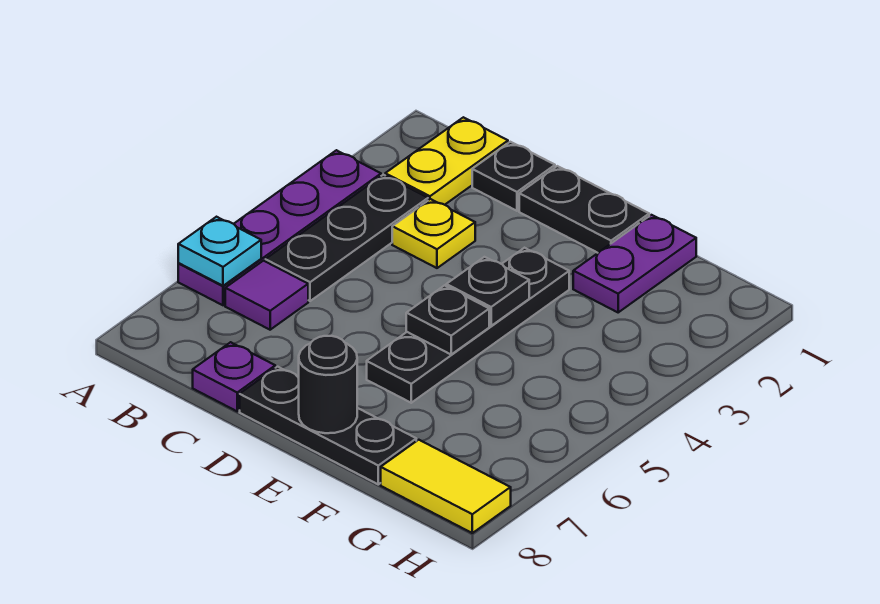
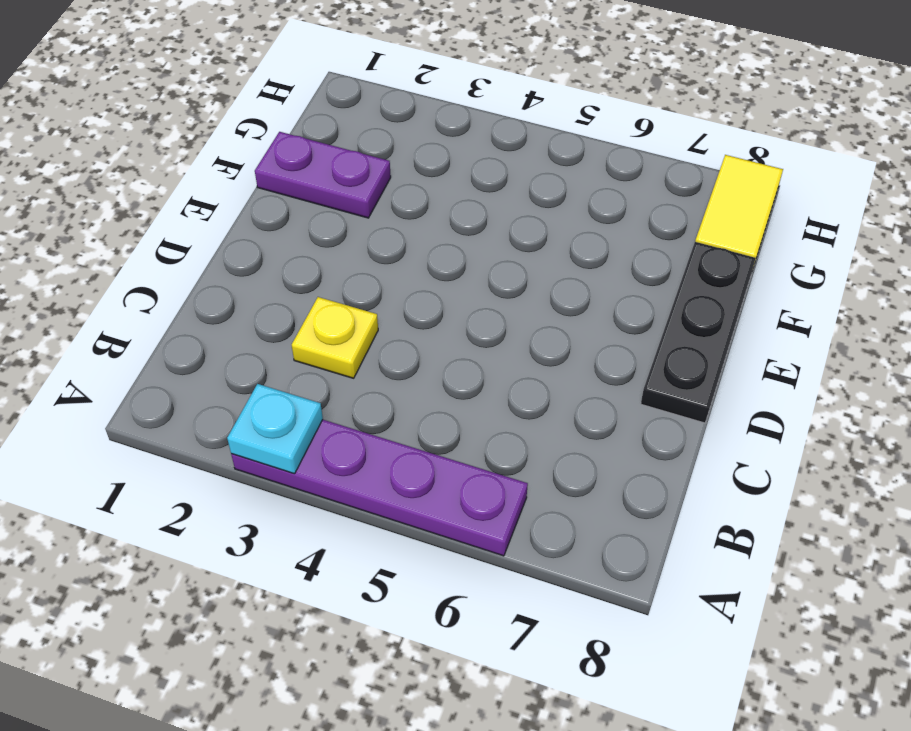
cyan plate A3 level 2 -> cyan plate A6 level 2
none -> yellow plate B1:B2 level 1
none -> black plate B3:B5 level 1
none -> purple tile B6 level 1

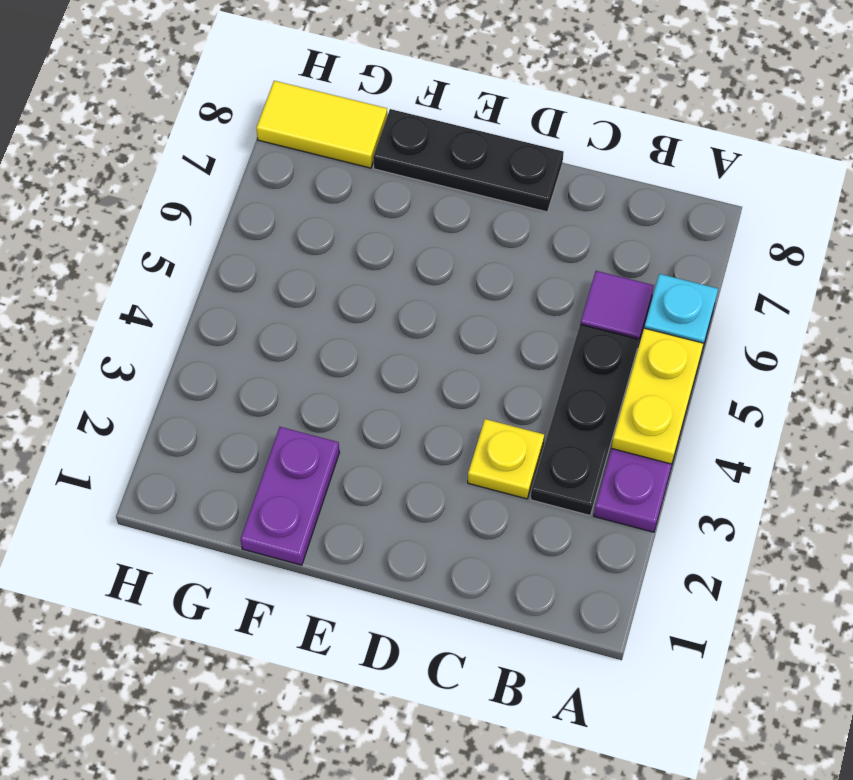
yellow plate A4:A5 level 2 -> yellow plate B1:B2 level 1
none -> black plate C1 level 1
none -> purple plate C8 level 1
none -> black plate D1:E1 level 1

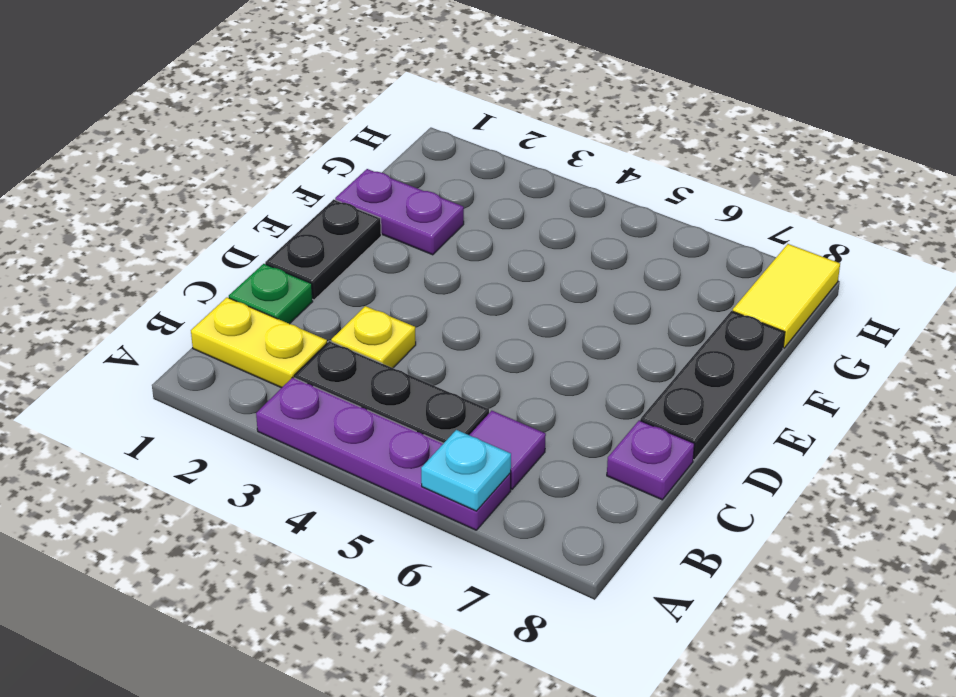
green plate C1 level 1 -> black plate C1 level 1
none -> black plate E3:E6 level 1
none -> black plate E4 level 2
none -> black plate E5 level 2

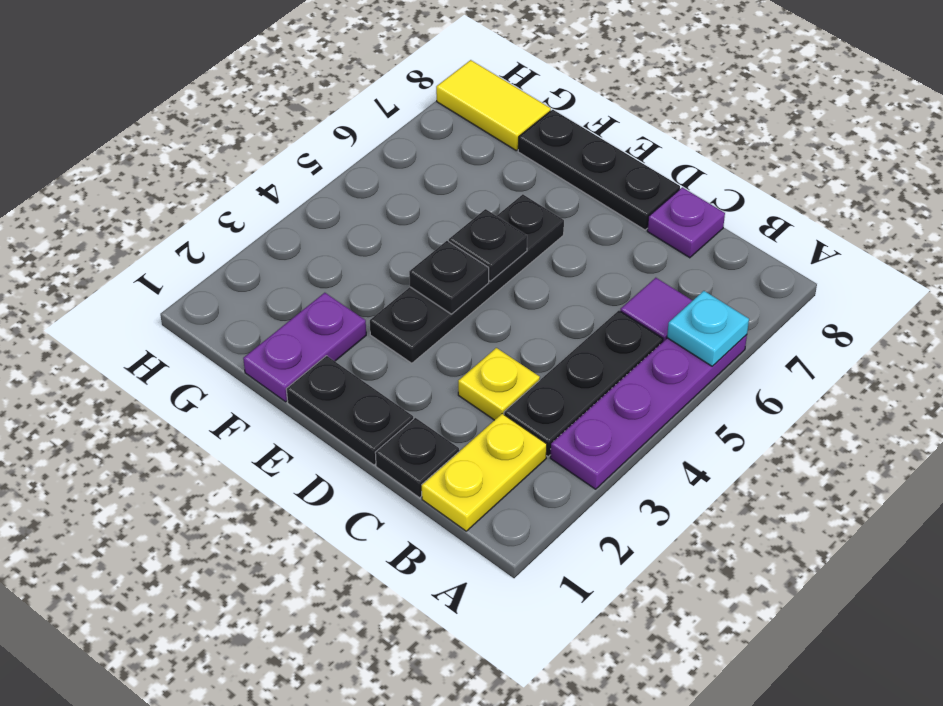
none -> black round brick E8 level 2

